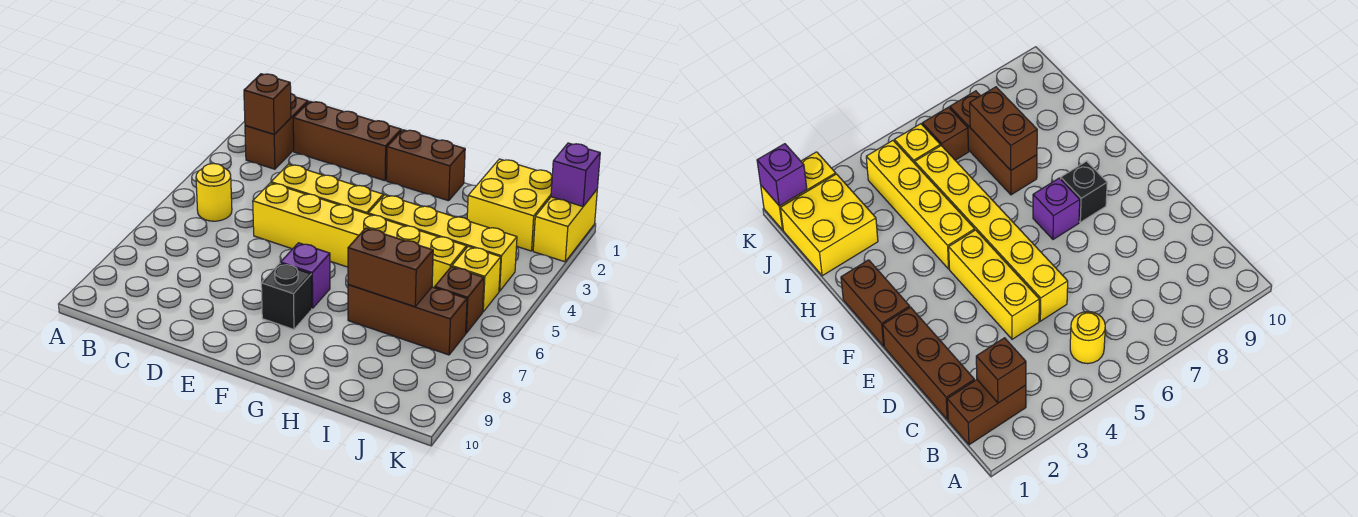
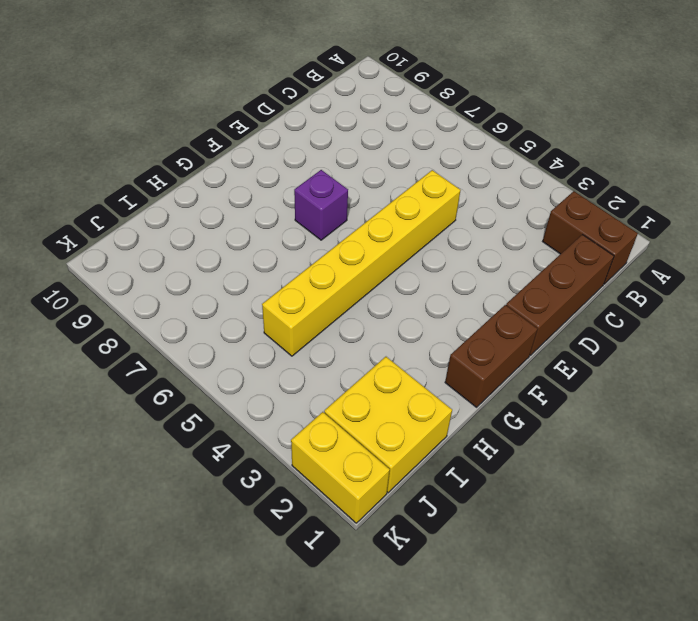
none -> yellow round brick B5 level 1
none -> yellow brick D4:F4 level 1
none -> black brick F8 level 1

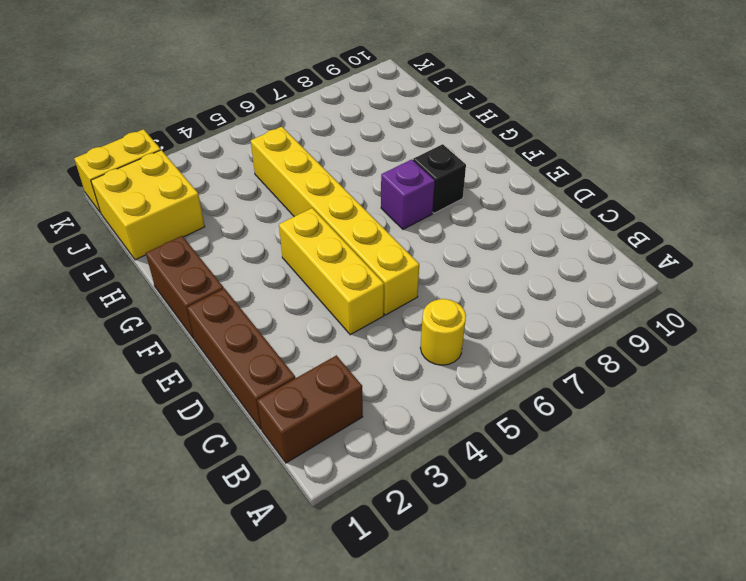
none -> yellow brick G4:J4 level 1
none -> brown brick H7:J7 level 1
none -> yellow brick J5 level 1

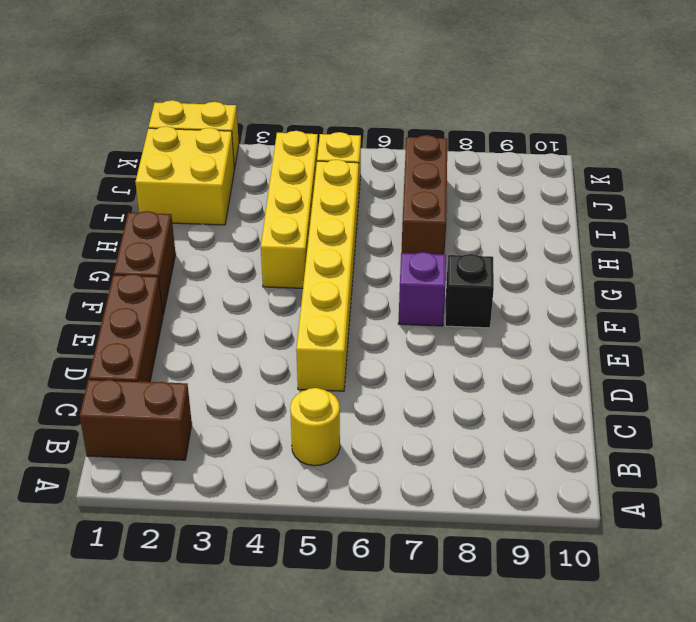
none -> yellow brick D4:F4 level 1
none -> brown brick J6 level 1
none -> brown brick B2 level 2

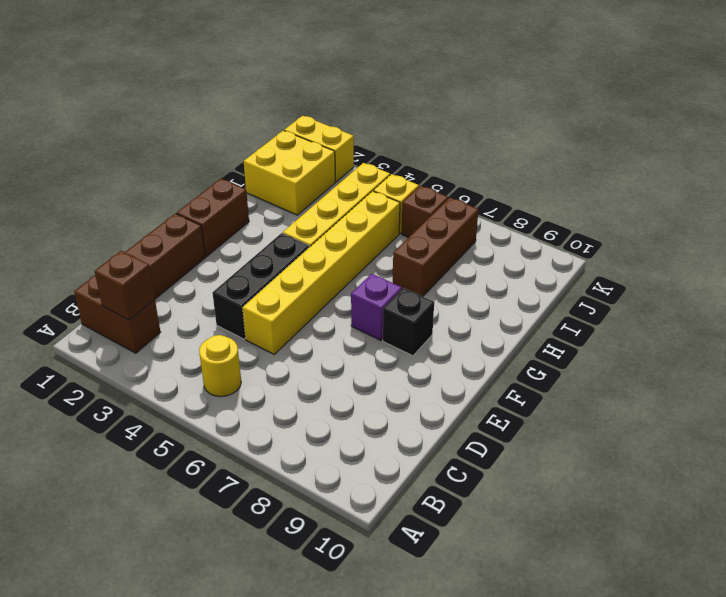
black brick D4:F4 level 1 -> yellow brick D4:F4 level 1
none -> brown brick H7:I7 level 2
none -> purple brick K1 level 2

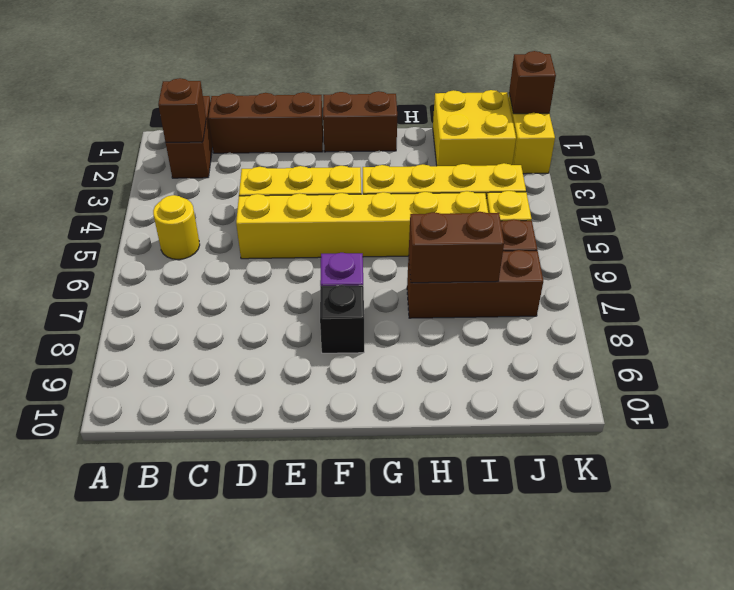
brown brick K1 level 2 -> purple brick K1 level 2

